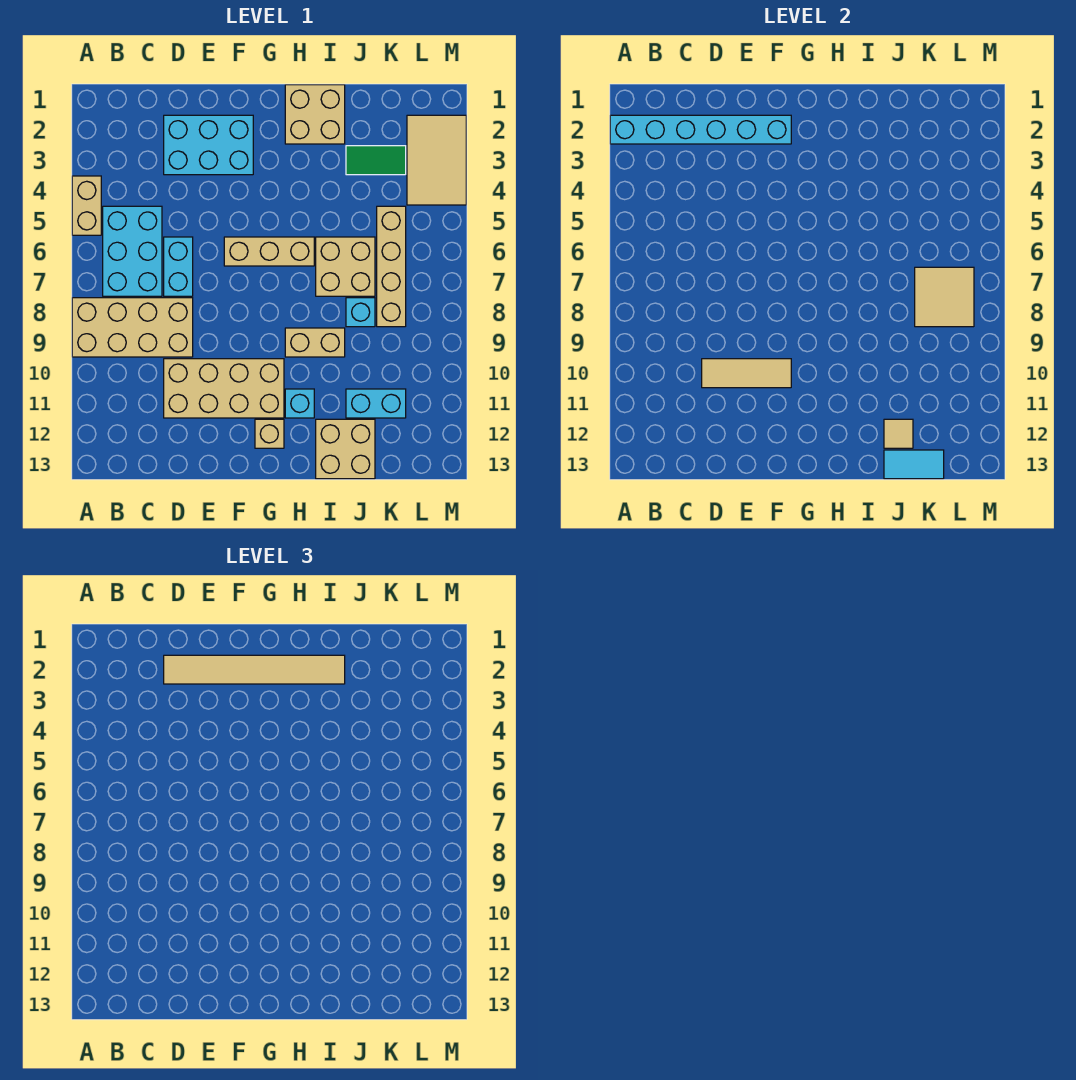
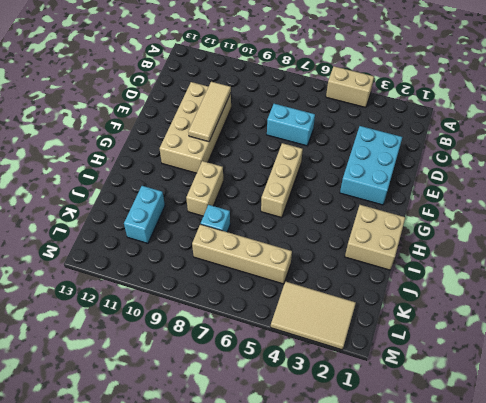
none -> tan brick A8:D9 level 1
none -> cyan brick B5:C7 level 1
none -> tan brick G12 level 1

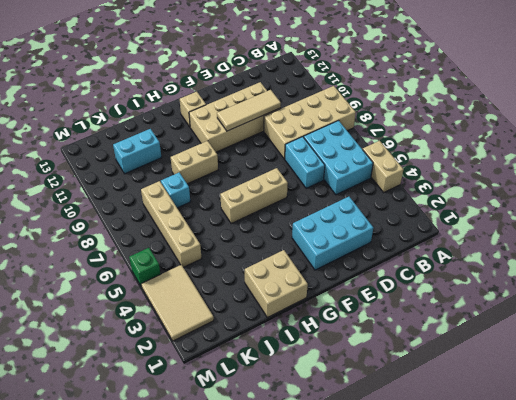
green brick M5 level 1 -> none
none -> cyan brick H11 level 1
none -> tan brick I6:J7 level 1
none -> tan brick I12:J13 level 1

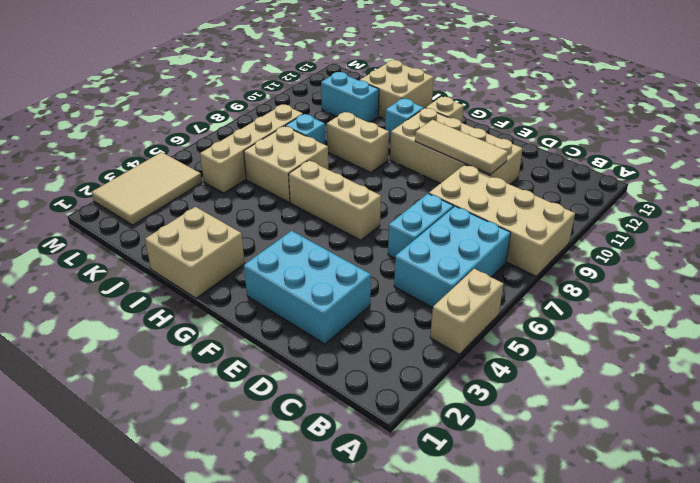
none -> green tile J3:K3 level 1
none -> cyan brick A2:F2 level 2
none -> tan tile J12 level 2

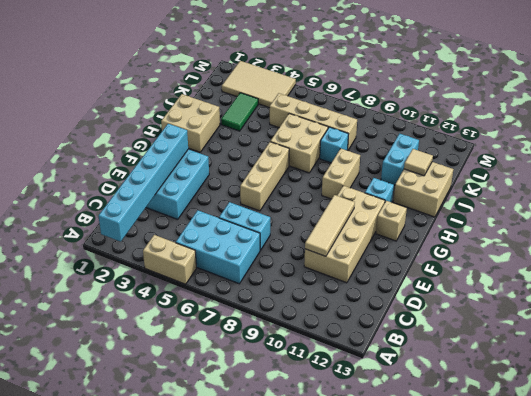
none -> tan brick A8:D9 level 1
none -> cyan tile J13:K13 level 2
none -> tan tile K7:L8 level 2

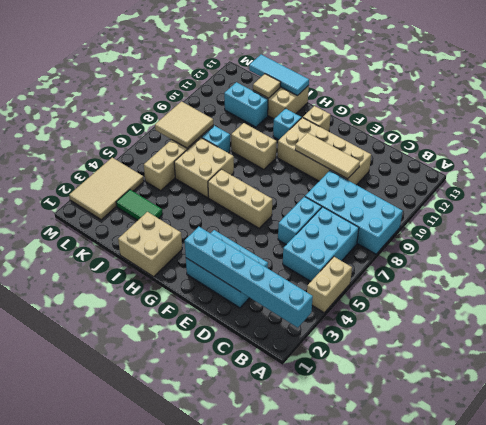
cyan brick A8:D9 level 1 -> tan brick A8:D9 level 1
cyan tile I13:K13 level 2 -> cyan tile J13:K13 level 2
none -> tan tile D2:I2 level 3

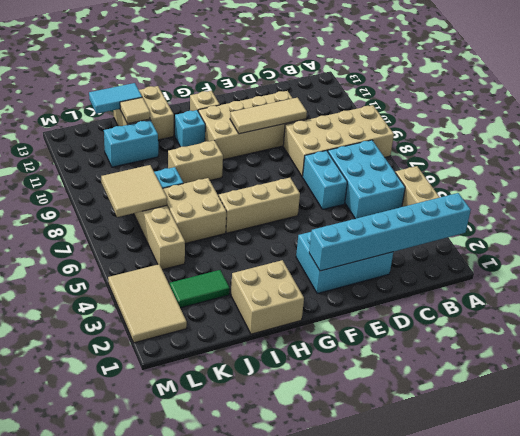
none -> tan tile D2:I2 level 3

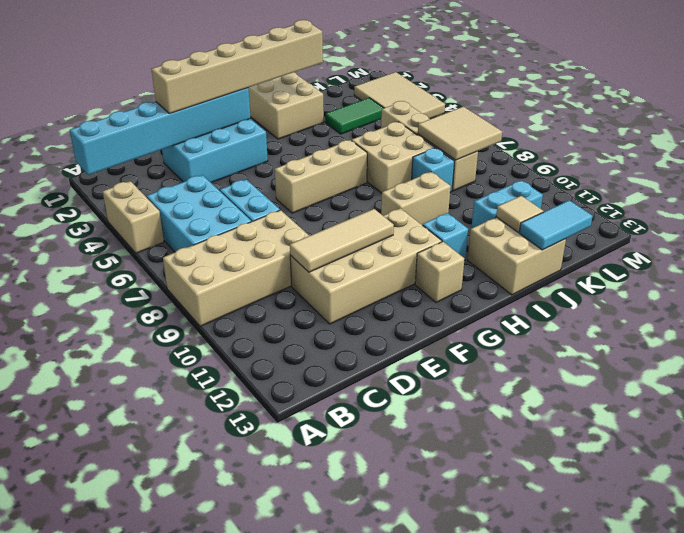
tan brick D2:I2 level 3 -> tan tile D2:I2 level 3

